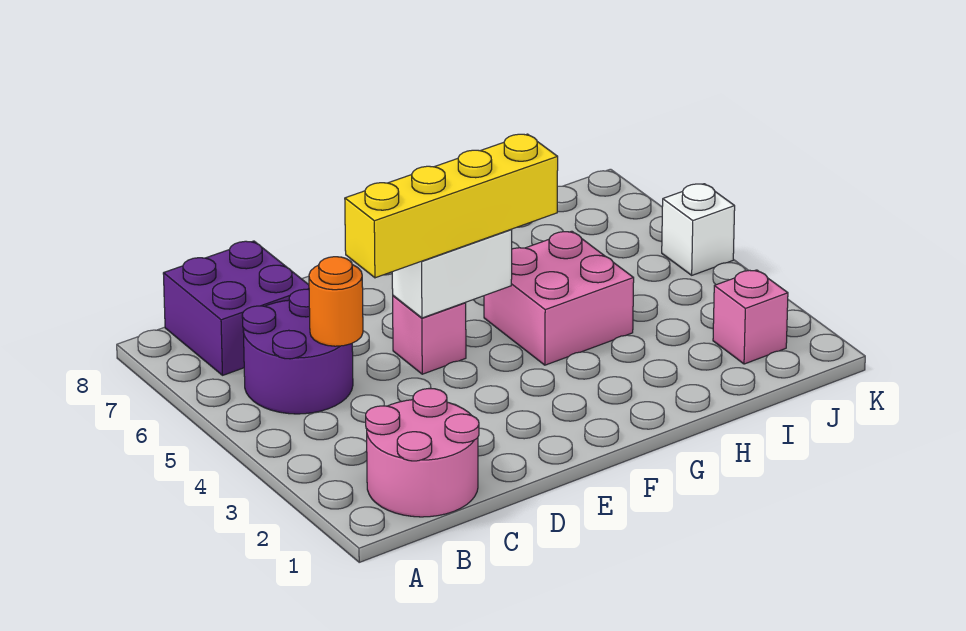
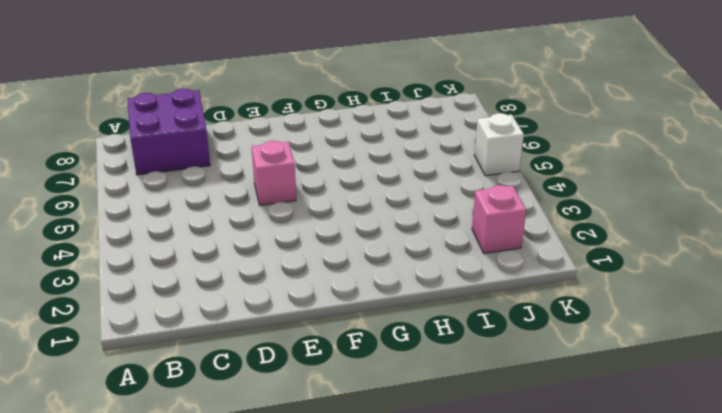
none -> pink round brick B1:C2 level 1
none -> purple round brick B5:C6 level 1

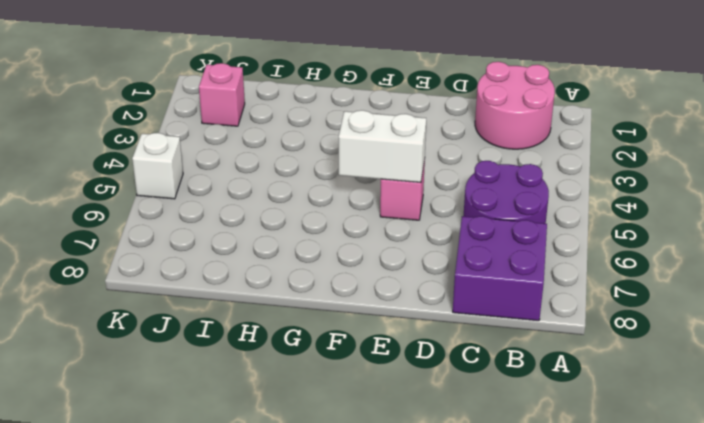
none -> pink brick G4:H5 level 1
none -> orange round brick C5 level 2

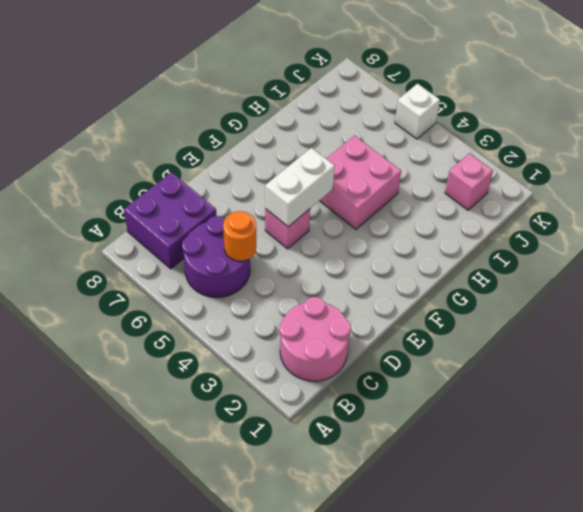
none -> yellow brick D5:G5 level 3

